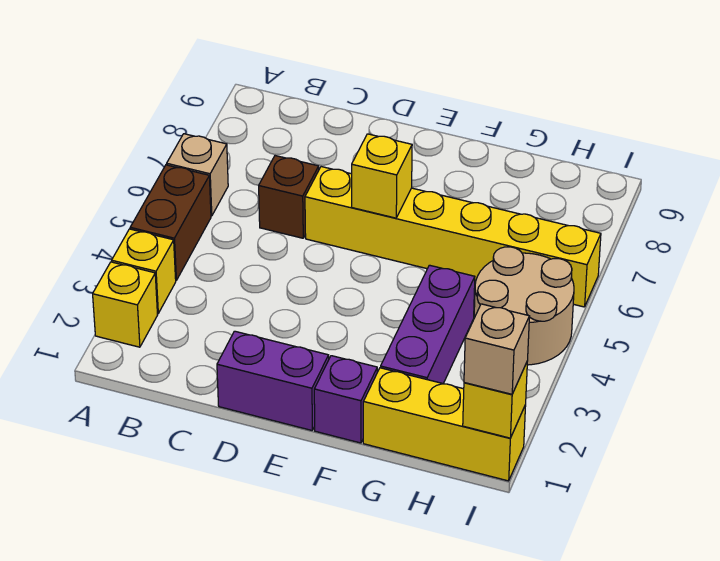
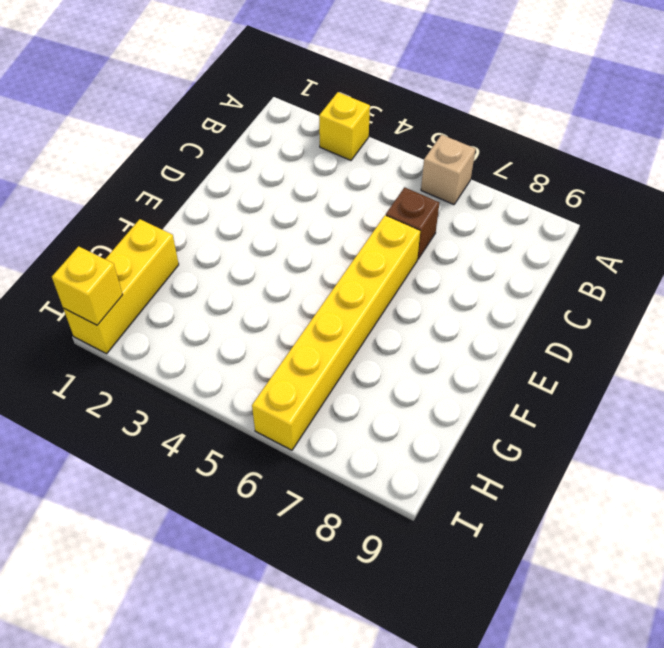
none -> yellow brick A2 level 1
none -> brown brick A4:A5 level 1
none -> purple brick D1:E1 level 1

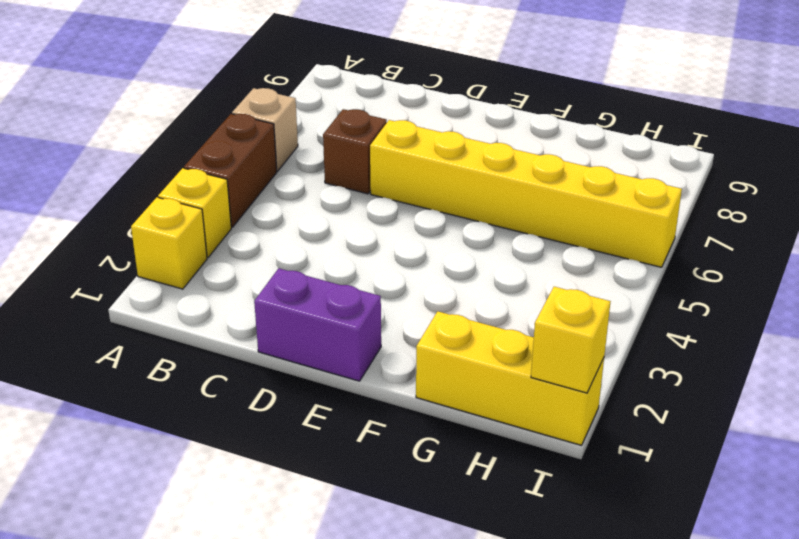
none -> purple brick F1 level 1
none -> purple brick G2:G4 level 1
none -> tan round brick H4:I5 level 1

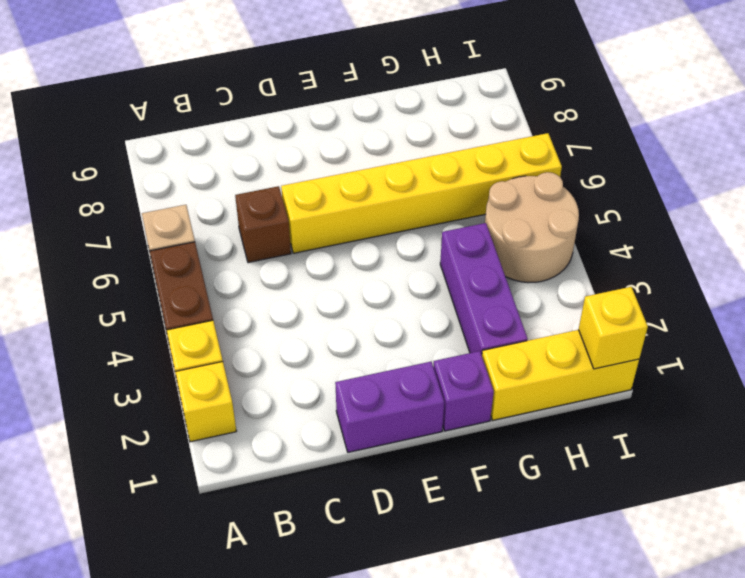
none -> yellow brick E6 level 2
none -> tan brick I1 level 3

